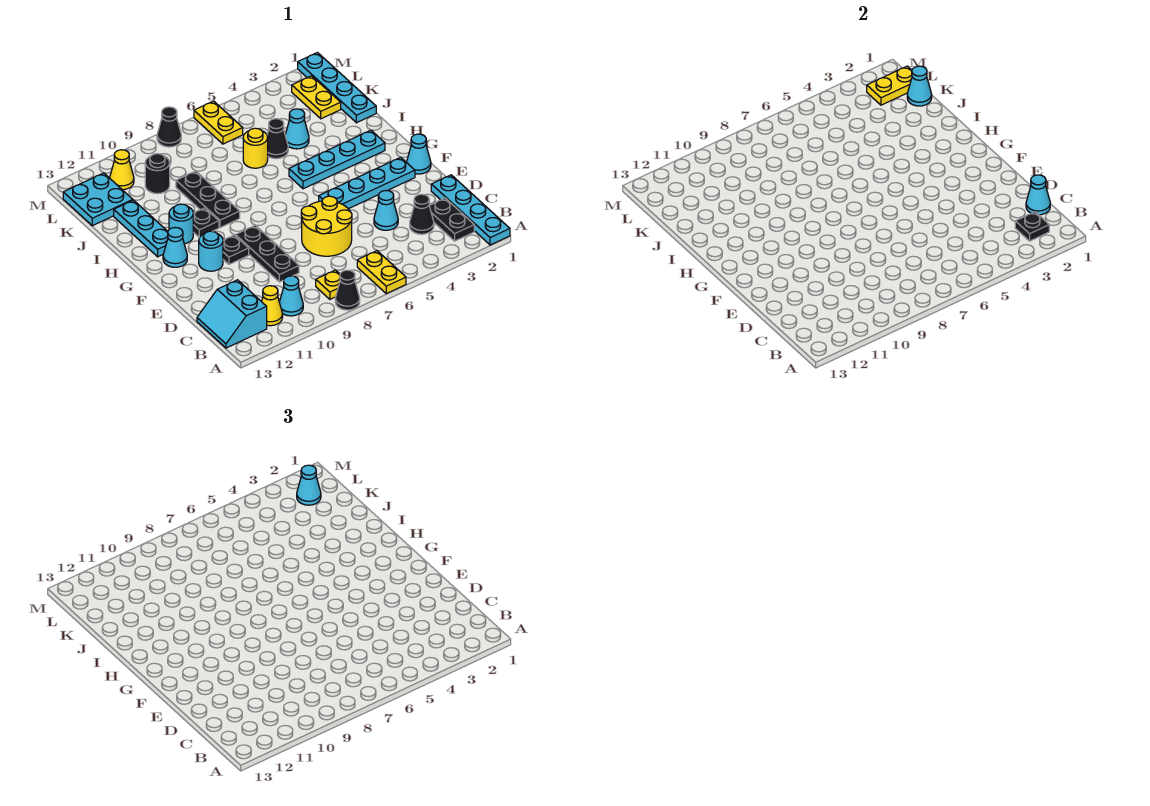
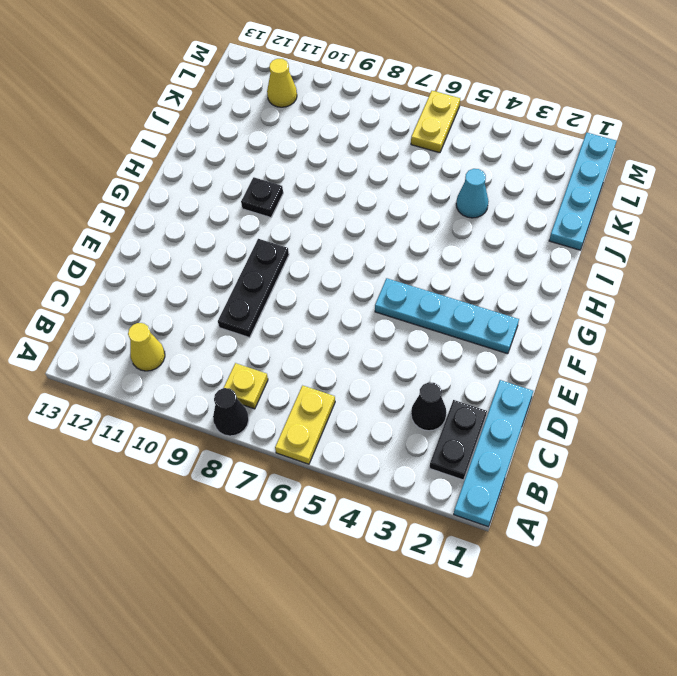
none -> cyan cone B10 level 1
none -> cyan slope B12:C13 level 1 top 12
none -> cyan cone D4 level 1
none -> yellow round brick D6:E7 level 1

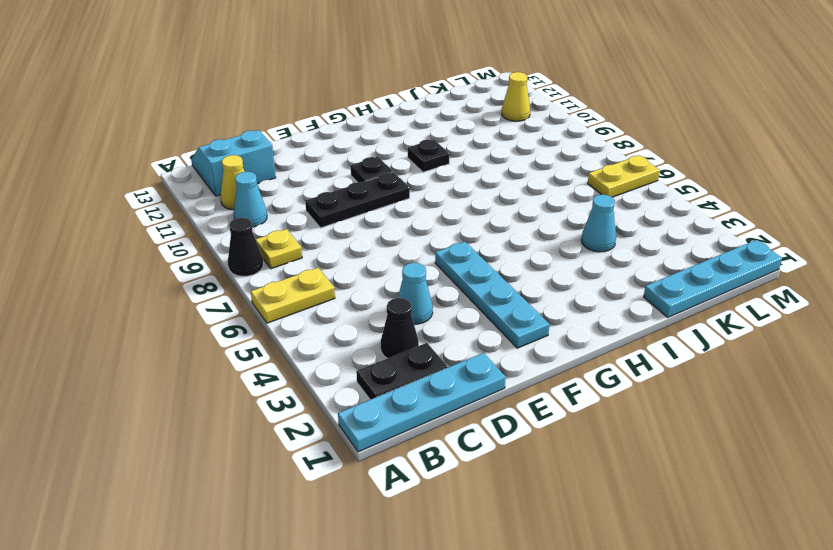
none -> yellow round brick D6:E7 level 1
none -> cyan cone F1 level 1
none -> cyan round brick F11 level 1
none -> cyan cone G12 level 1

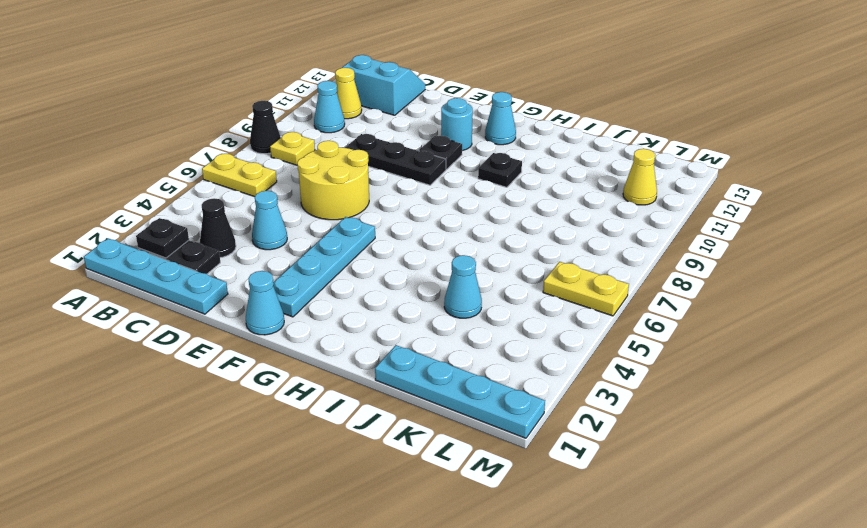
none -> cyan plate H2:H5 level 1
none -> black plate H9:J9 level 1
none -> cyan round brick H11 level 1
none -> cyan plate H12:J12 level 1

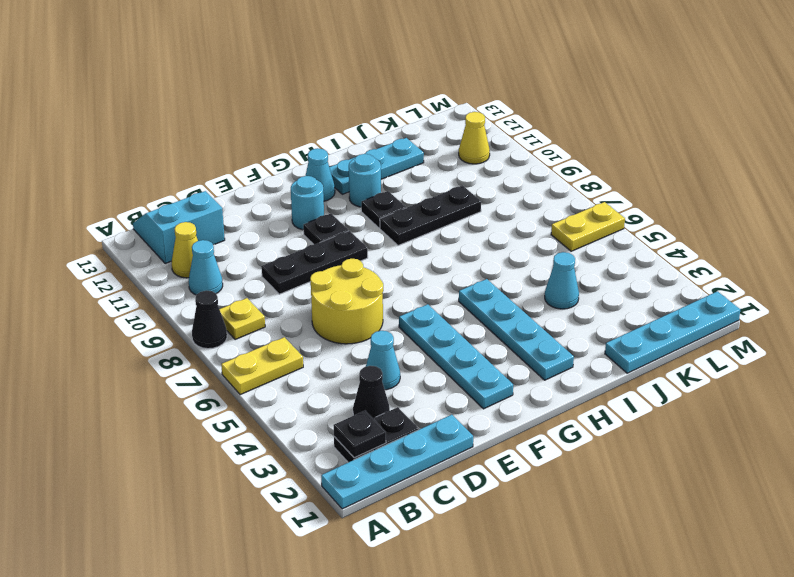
none -> cyan cone F1 level 1
none -> black cone J5 level 1
none -> yellow round brick J6 level 1
none -> yellow plate K2:L2 level 1

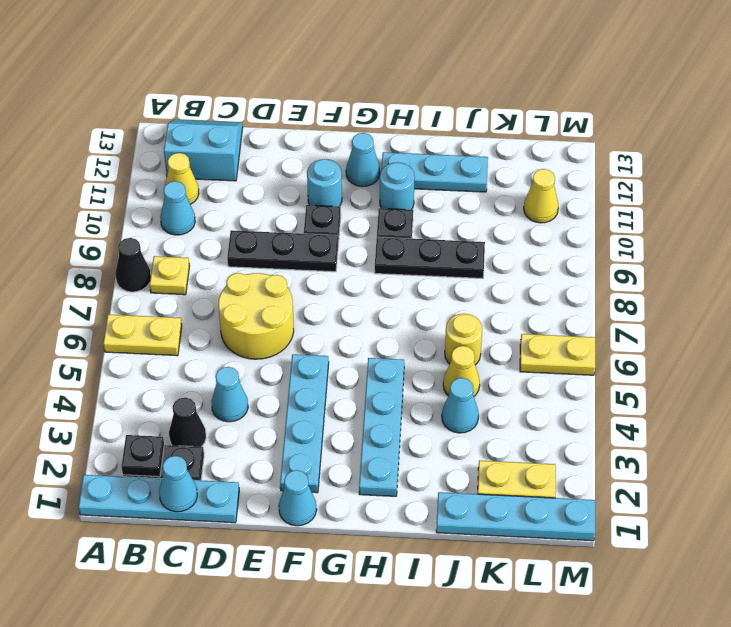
yellow cone J5 level 1 -> black cone J5 level 1
none -> black round brick K10 level 1
none -> cyan plate K12:L13 level 1
none -> black cone M8 level 1
none -> cyan cone K1 level 2

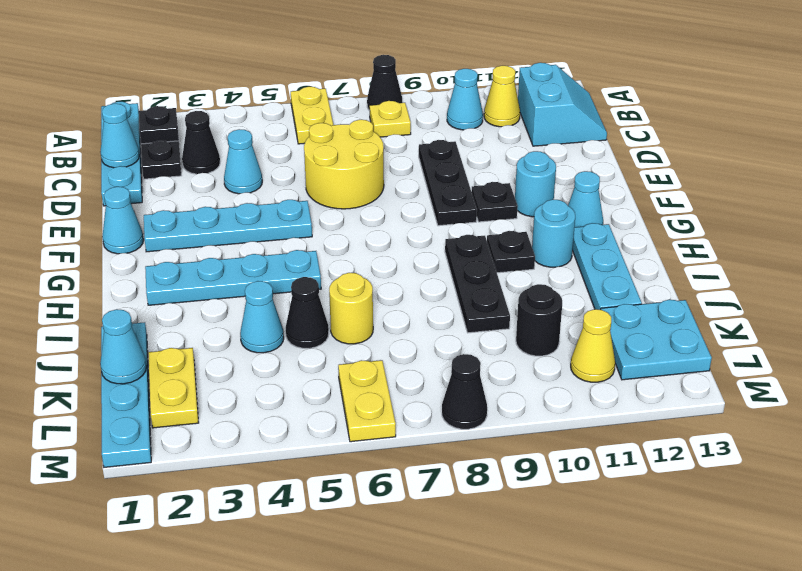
none -> yellow plate L1:L2 level 2
none -> cyan cone L2 level 3

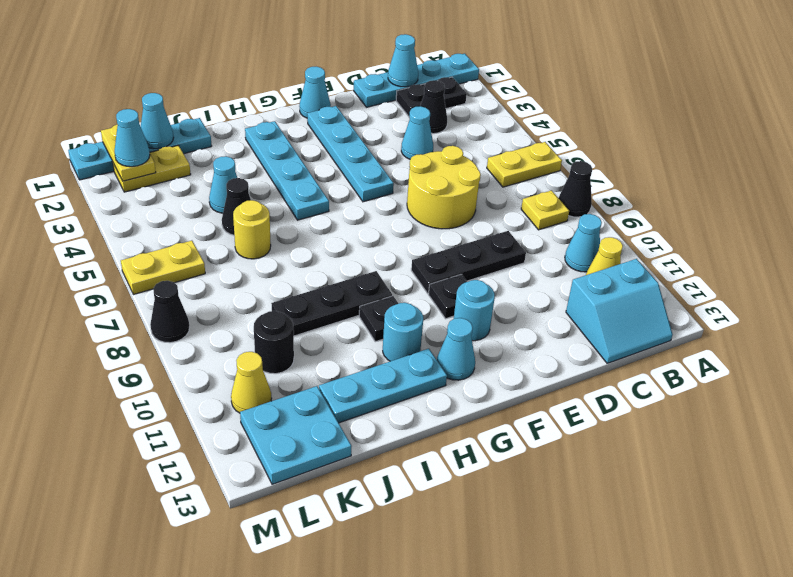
none -> black plate B2 level 2

